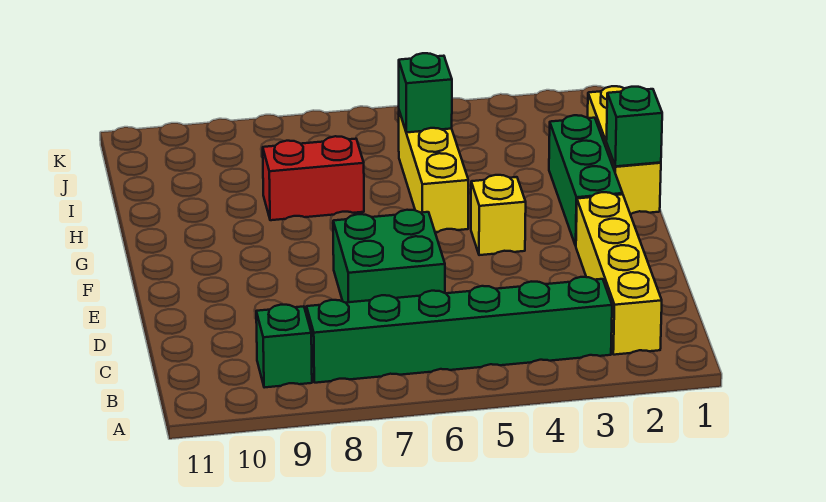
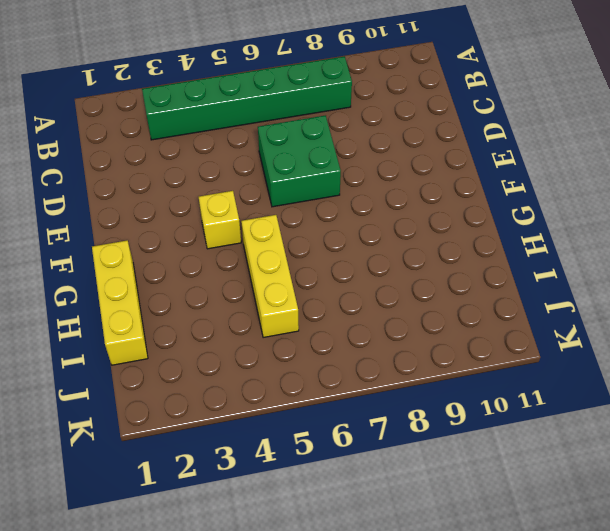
none -> yellow brick B2:E2 level 1
none -> green brick B9 level 1

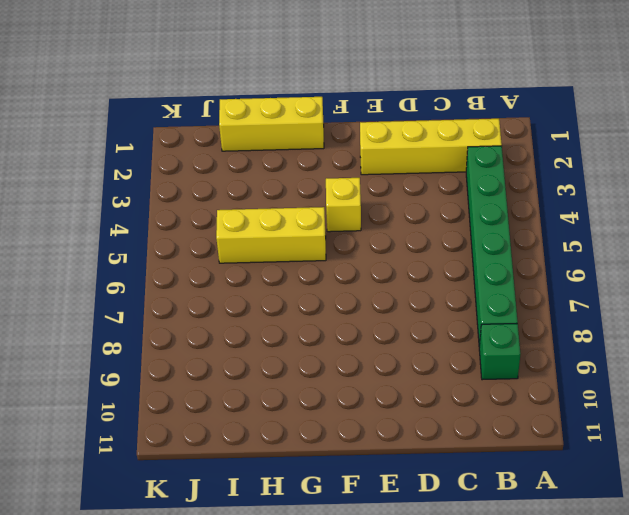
none -> green brick D6:E7 level 1
none -> green brick F2:H2 level 1

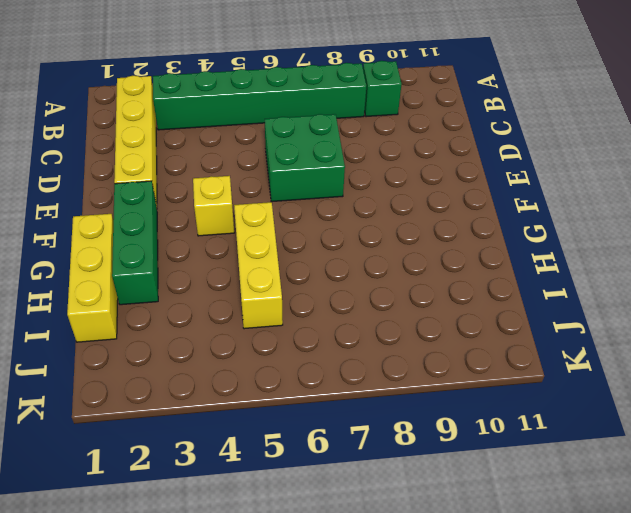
none -> red brick H7:H8 level 1
none -> green brick G1 level 2

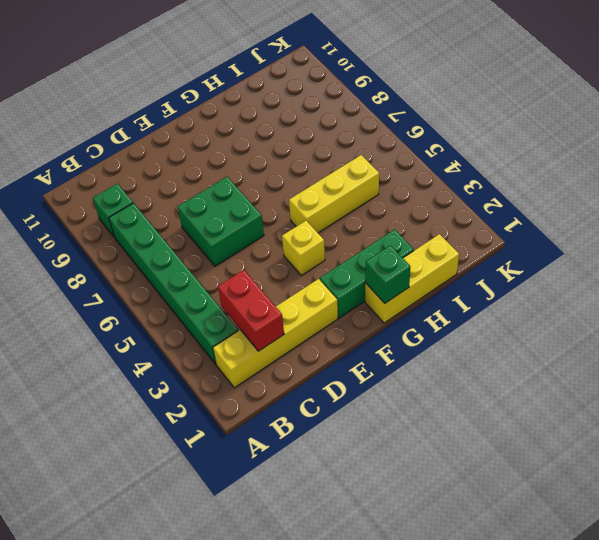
red brick C2:C3 level 2 -> red brick H7:H8 level 1
none -> green brick I5 level 2

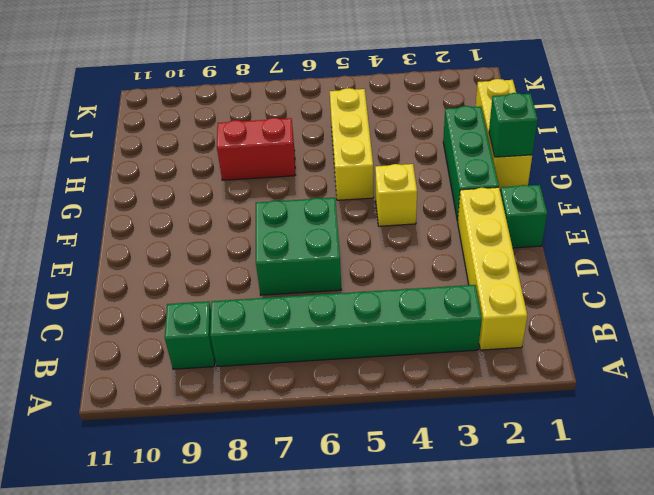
green brick E1 level 1 -> green brick I5 level 2

